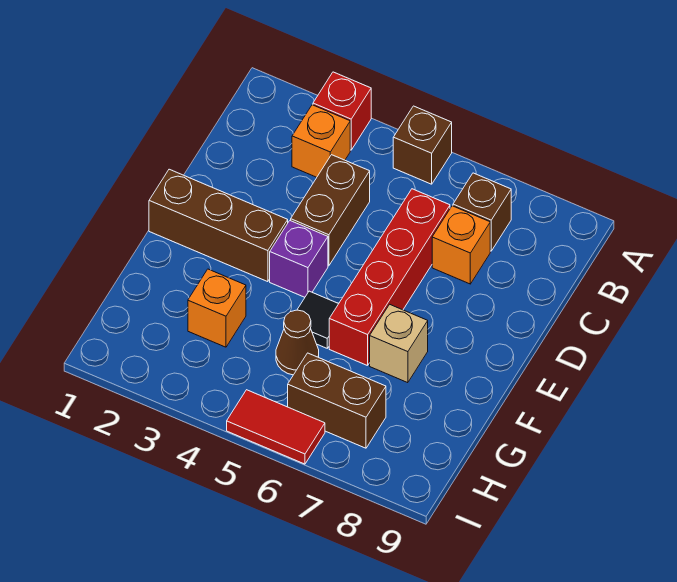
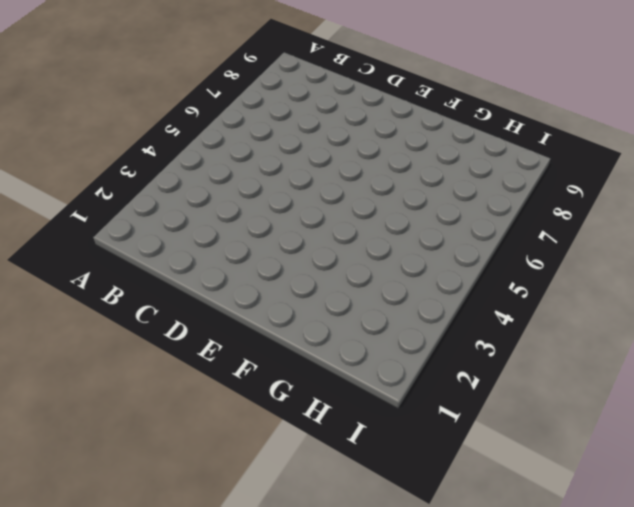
none -> red brick A3 level 1
none -> brown brick A5 level 1
none -> orange brick B3 level 1

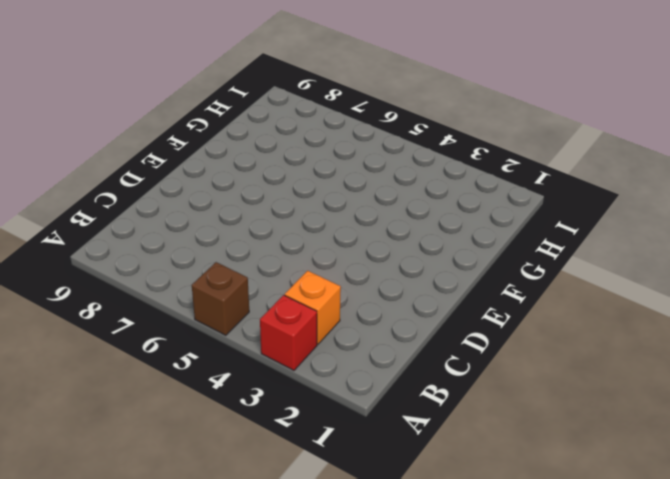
none -> brown brick B7 level 1
none -> brown brick C4:D4 level 1
none -> red brick C6:F6 level 1

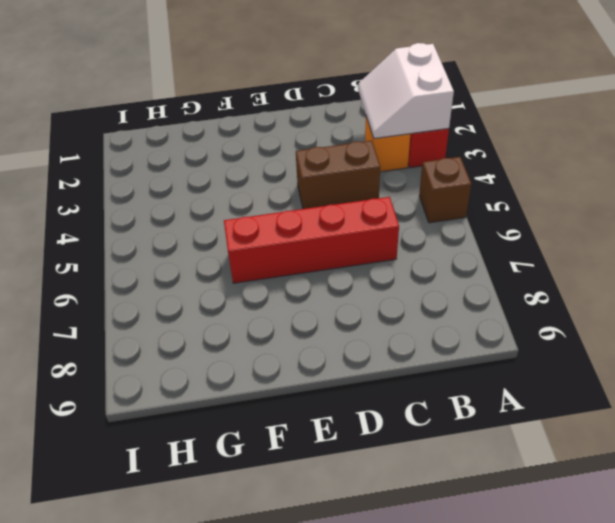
white slope A2:B3 level 2 top A -> none
none -> brown brick B7 level 1
none -> orange brick C7 level 1
none -> brown brick E1:E3 level 1

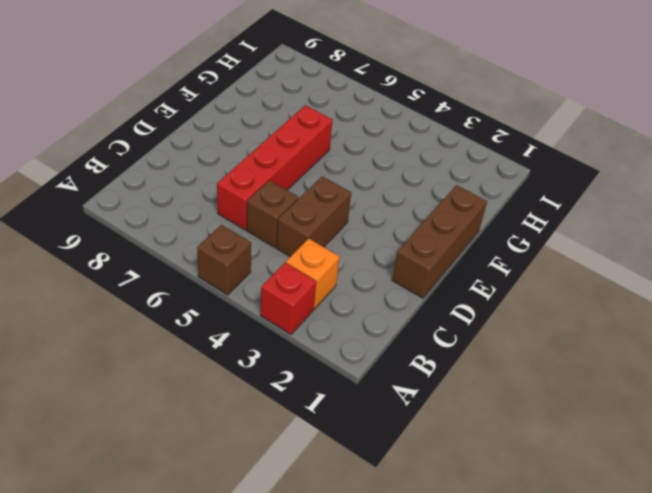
brown brick C5 level 1 -> brown brick B7 level 1
brown brick D1:F1 level 1 -> brown brick E1:E3 level 1
none -> orange brick C7 level 1
none -> purple brick E4 level 1
none -> black tile F5 level 1

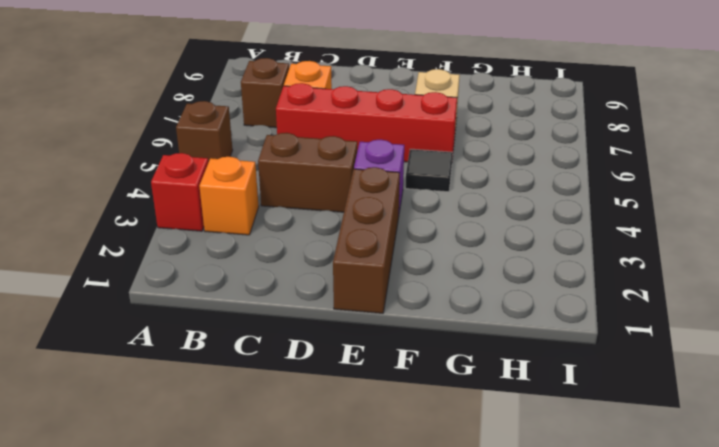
none -> orange brick G3 level 1
none -> brown cone G5 level 1
none -> brown brick H6:H7 level 1

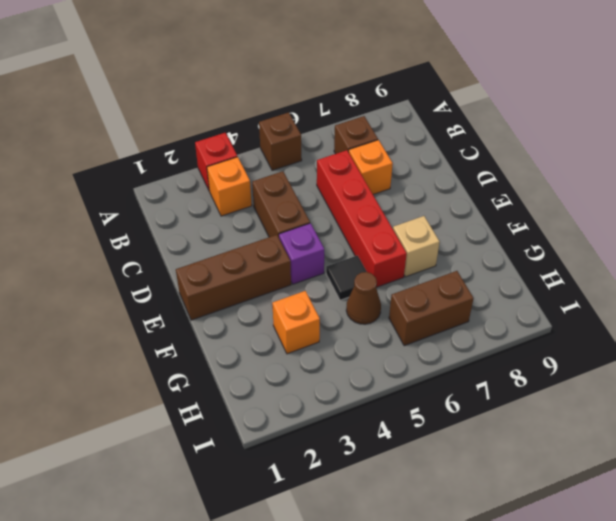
none -> red tile I5:I6 level 1

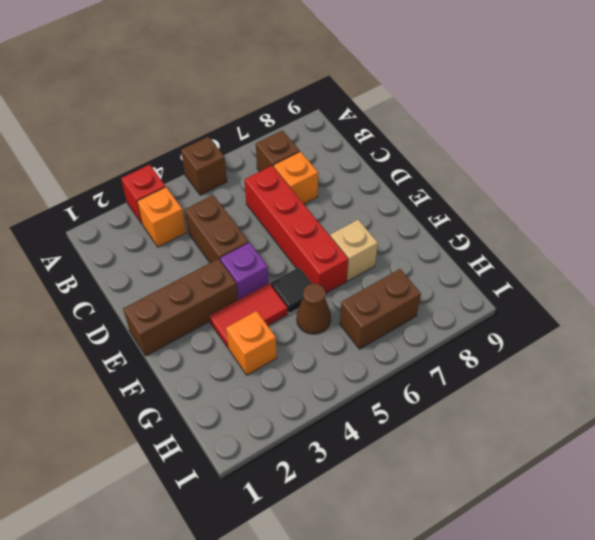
red tile F3:F4 level 1 -> red tile I5:I6 level 1

